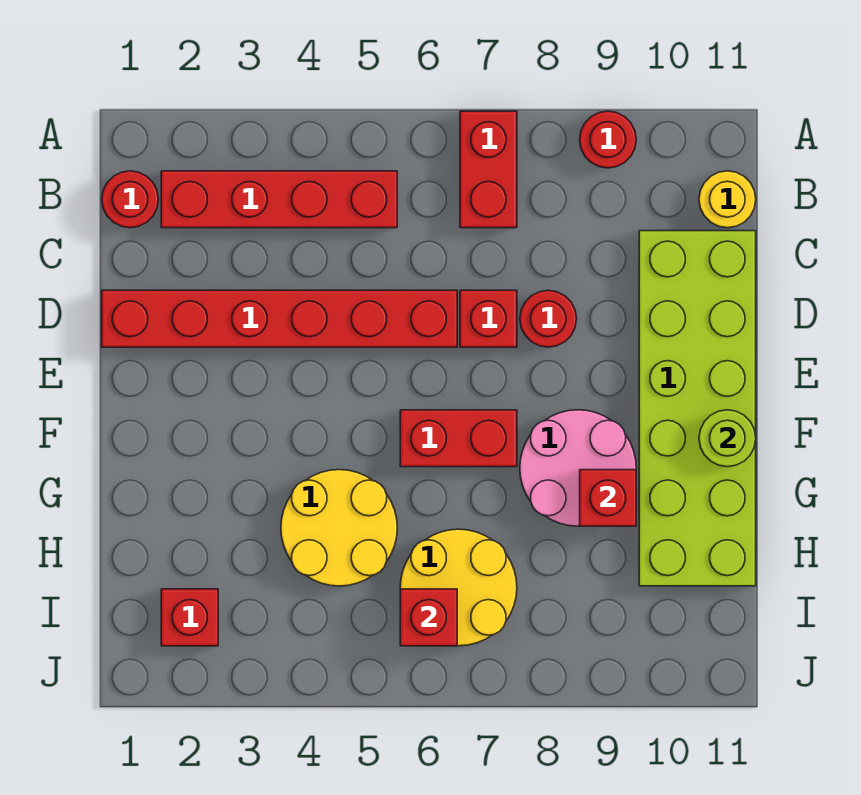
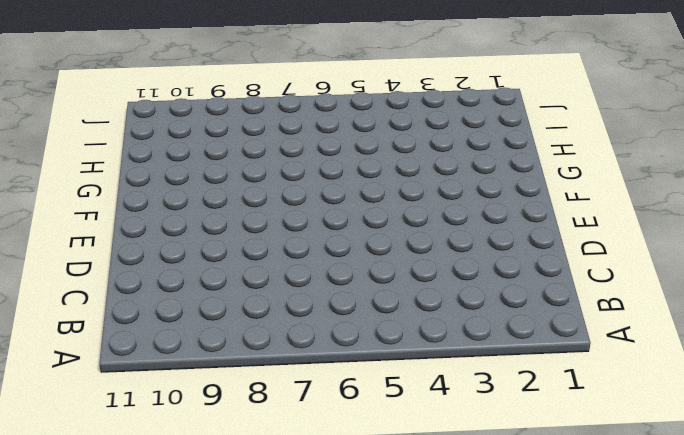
none -> red brick A7:B7 level 1
none -> red round brick A9 level 1
none -> red round brick B1 level 1

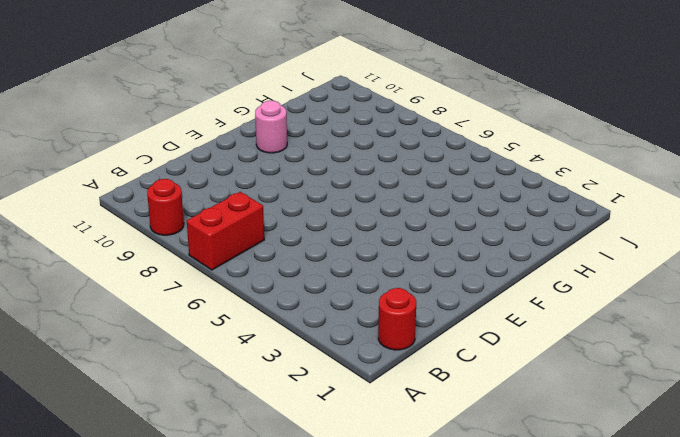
pink round brick F10 level 1 -> lime brick C10:H11 level 1
none -> red brick B2:B5 level 1
none -> yellow round brick B11 level 1
none -> red brick D1:D6 level 1

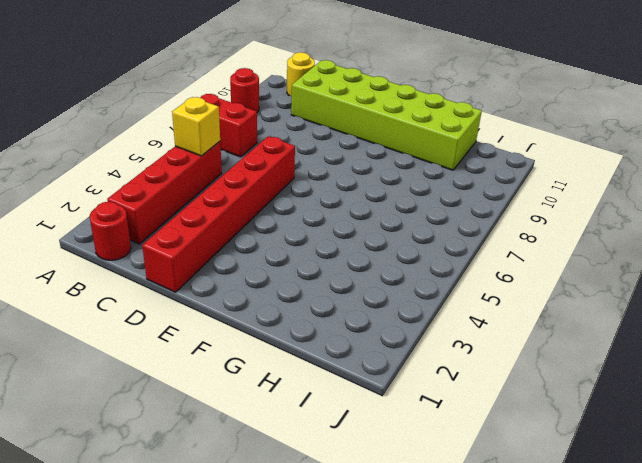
yellow brick B5 level 2 -> none
none -> red brick D7 level 1
none -> red round brick D8 level 1
none -> red brick F6:F7 level 1

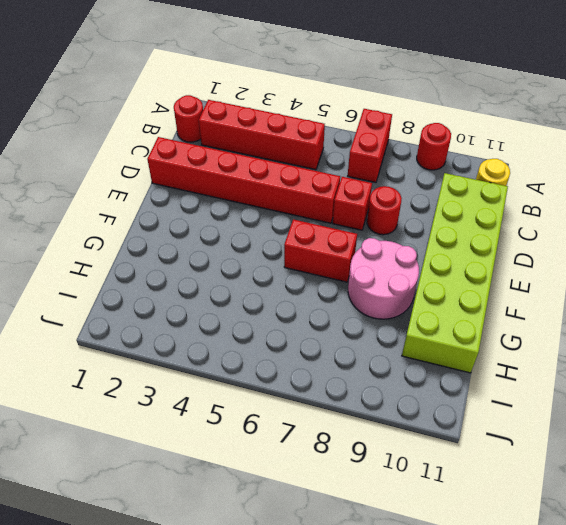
none -> yellow round brick G4:H5 level 1
none -> yellow round brick H6:I7 level 1
none -> red brick I2 level 1

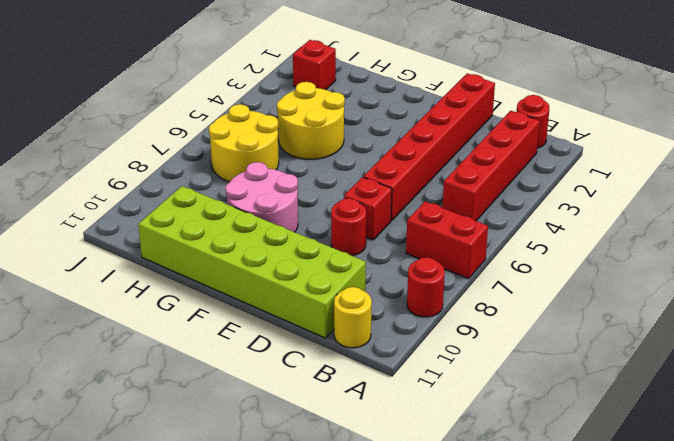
none -> red brick F6:F7 level 1
none -> lime round brick F11 level 2
none -> red brick G9 level 2

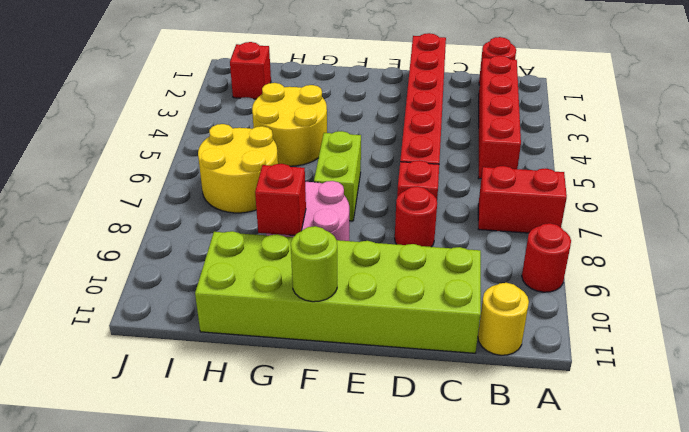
lime brick F6:F7 level 1 -> red brick F6:F7 level 1
none -> red brick I6 level 2

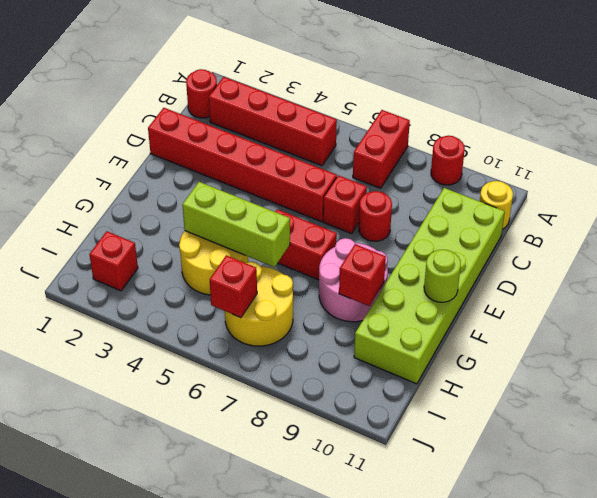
lime brick G4:G6 level 2 -> none

